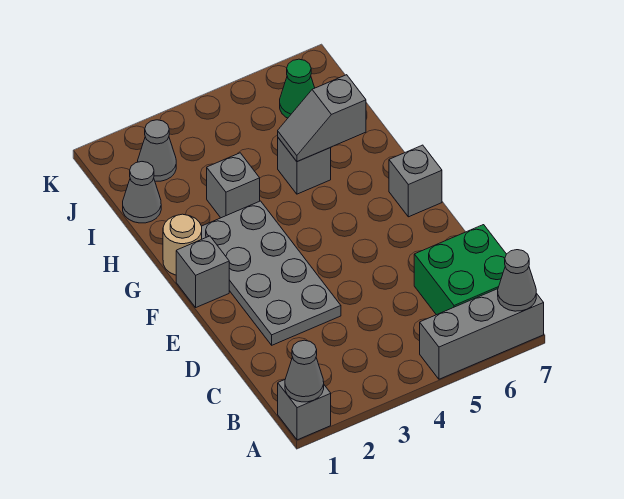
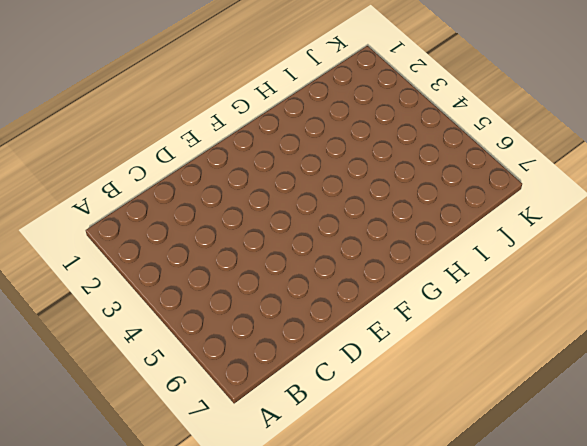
none -> grey brick A1 level 1
none -> grey brick A5:A7 level 1
none -> green brick B6:C7 level 1

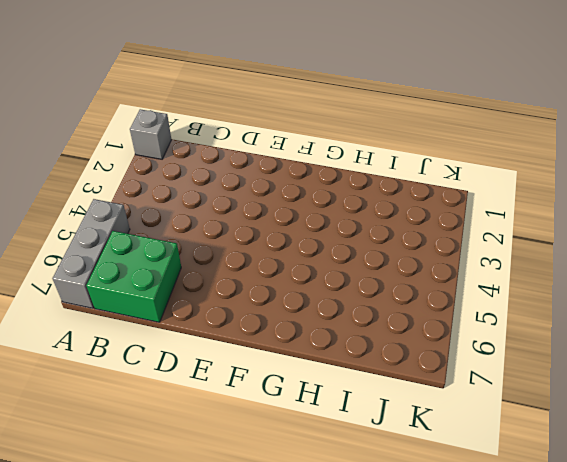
none -> grey plate D2:G3 level 1
none -> grey brick F1 level 1
none -> grey brick F7 level 1

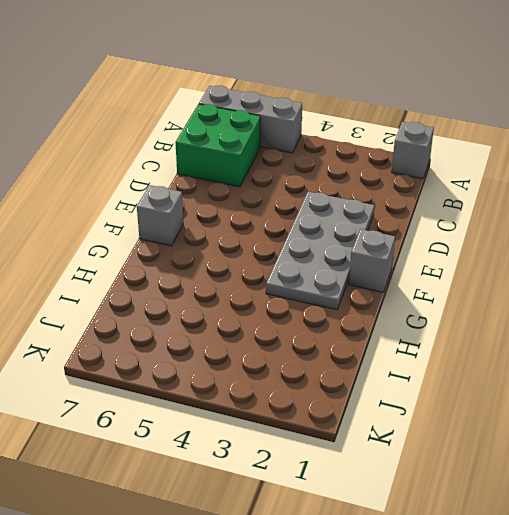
none -> tan round brick G1 level 1
none -> grey brick H3 level 1
none -> grey brick H5 level 1

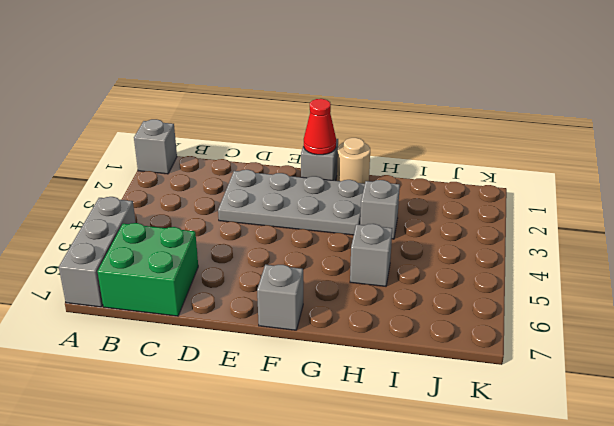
red cone F1 level 2 -> none
none -> grey cone I1 level 1
none -> grey cone J2 level 1
none -> green cone J6 level 1

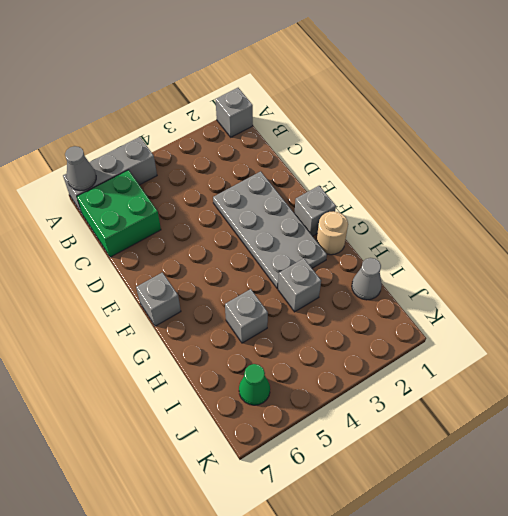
none -> grey cone J2 level 1
none -> grey cone A1 level 2
none -> grey slope H5:H6 level 2 top 6

